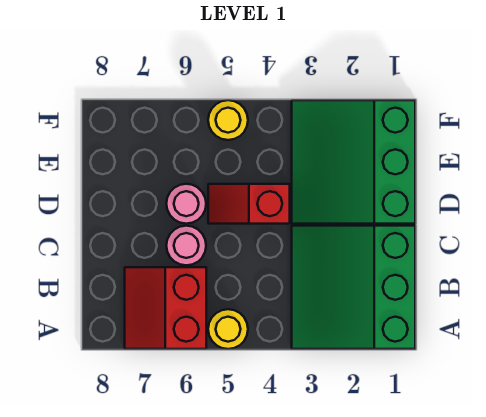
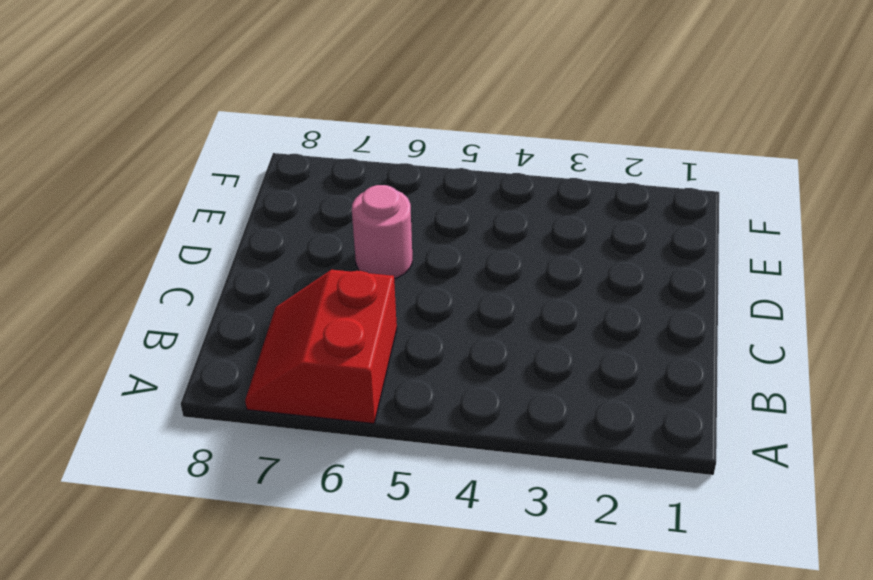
none -> green slope A1:C3 level 1 top 1
none -> yellow round brick A5 level 1

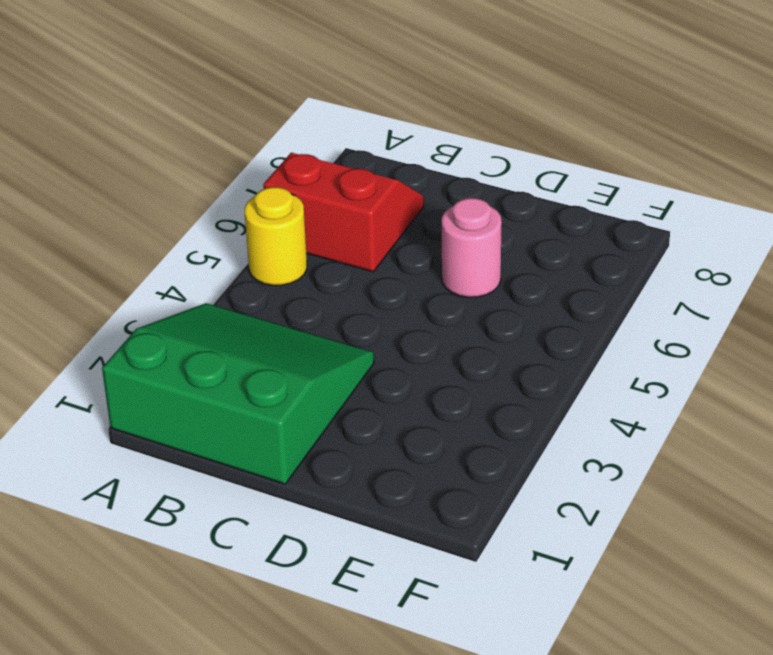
none -> pink round brick C6 level 1
none -> green slope D1:F3 level 1 top 1

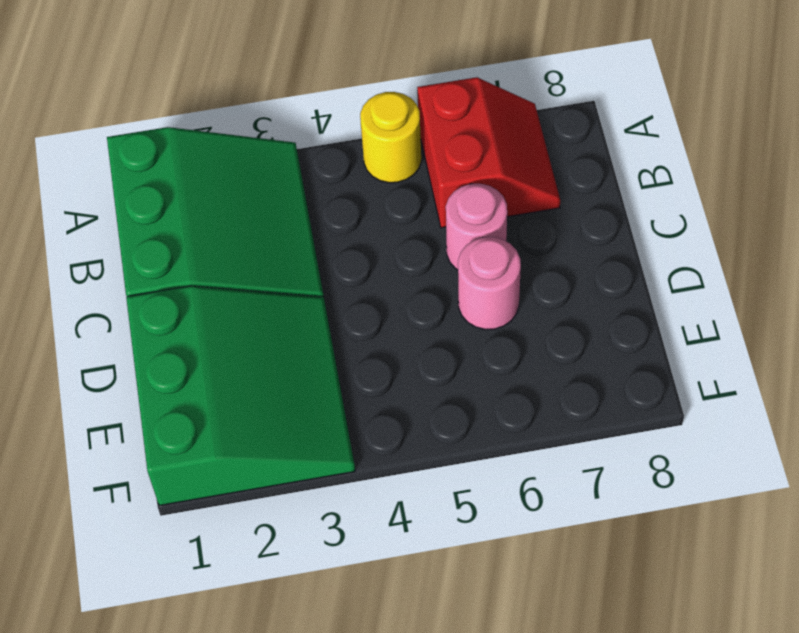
none -> red slope D4:D5 level 1 top 4
none -> yellow round brick F5 level 1

